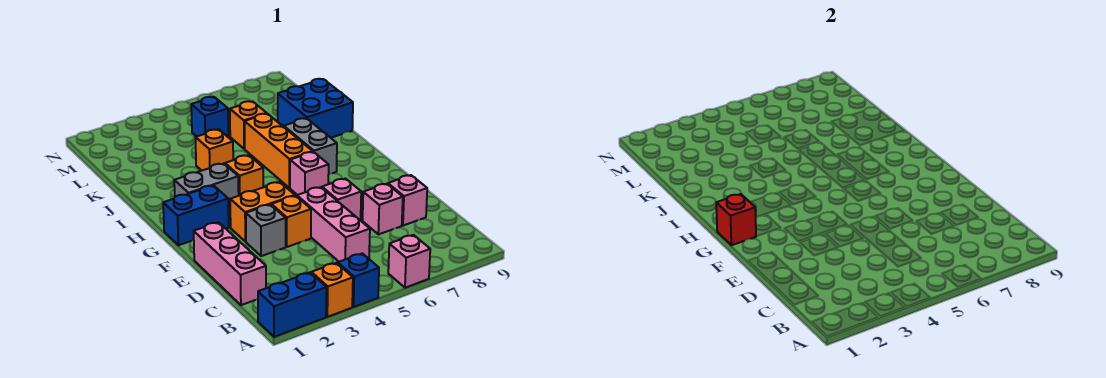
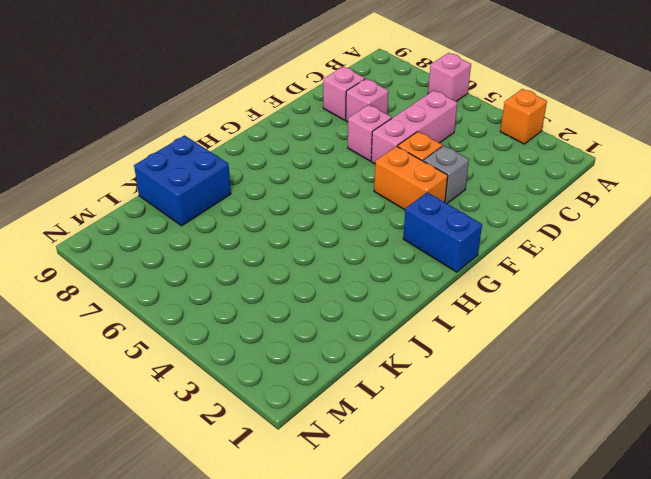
none -> blue brick A1:A2 level 1
none -> blue brick A4 level 1
none -> pink brick C1:E1 level 1

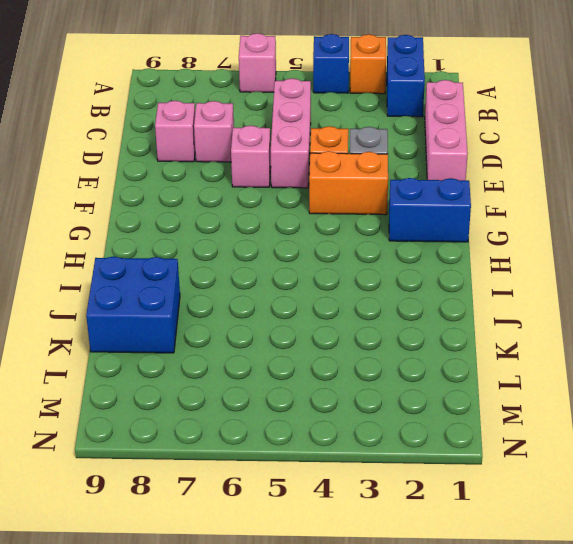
blue brick A2:B2 level 1 -> blue brick A1:A2 level 1
none -> pink brick G6 level 1
none -> grey brick H2:H3 level 1
none -> orange brick H4 level 1

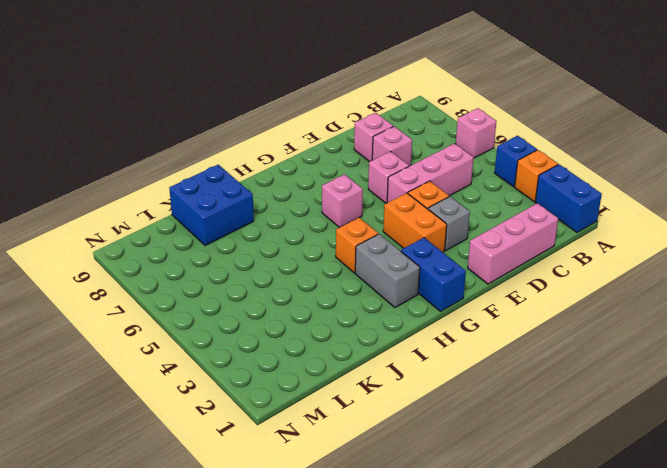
none -> orange brick H6:J6 level 1
none -> grey brick H7:I7 level 1
none -> orange brick J4 level 1

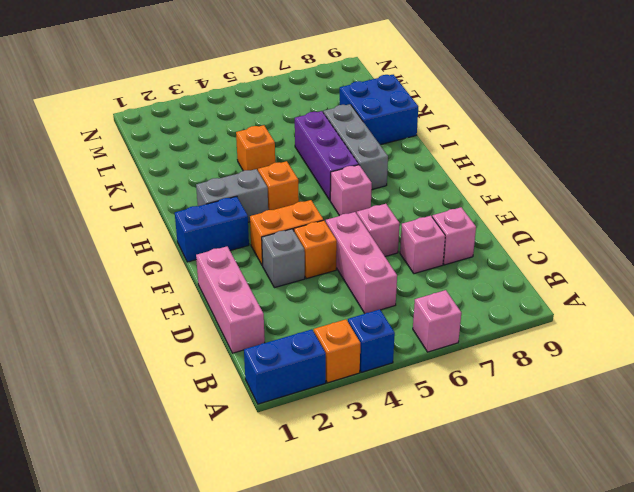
purple brick H6:J6 level 1 -> orange brick H6:J6 level 1
grey brick H7:J7 level 1 -> grey brick H7:I7 level 1
none -> orange brick K6 level 1
none -> blue brick L5 level 1
none -> red brick G1 level 2

